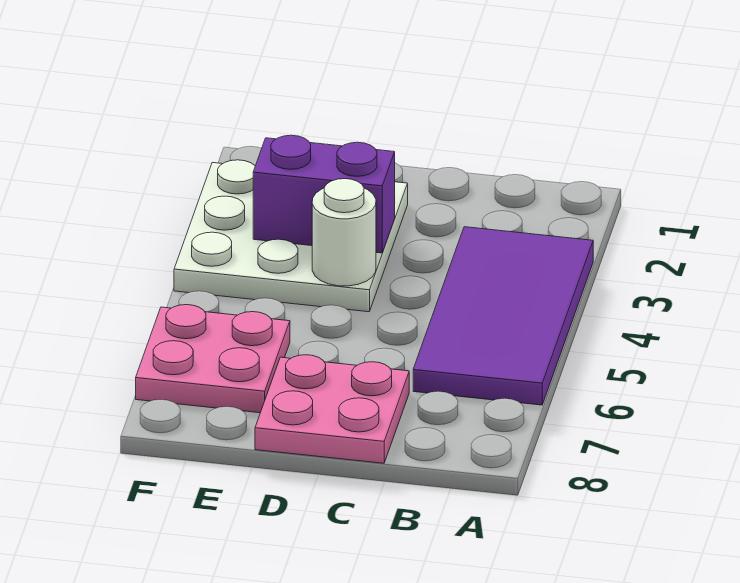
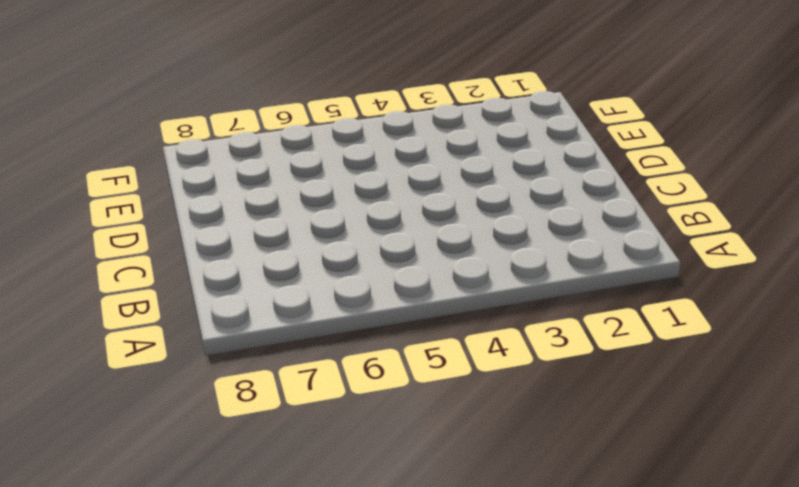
none -> purple tile A3:B6 level 1
none -> pink plate C7:D8 level 1

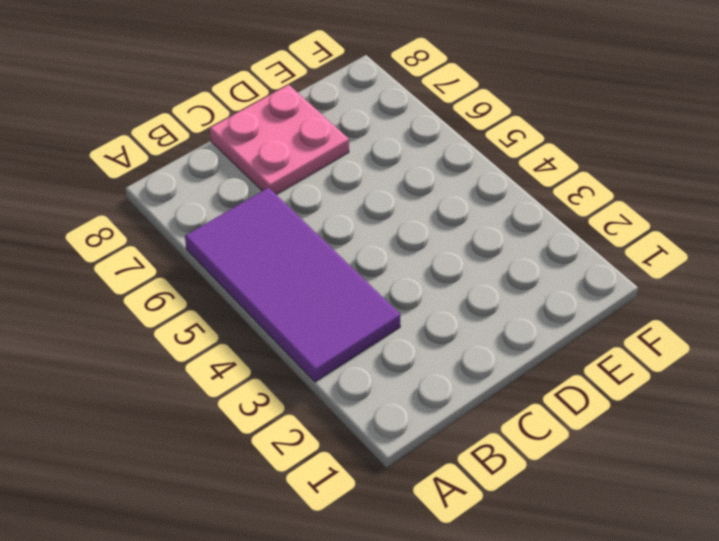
none -> white plate D2:F4 level 1
none -> pink plate E6:F7 level 1

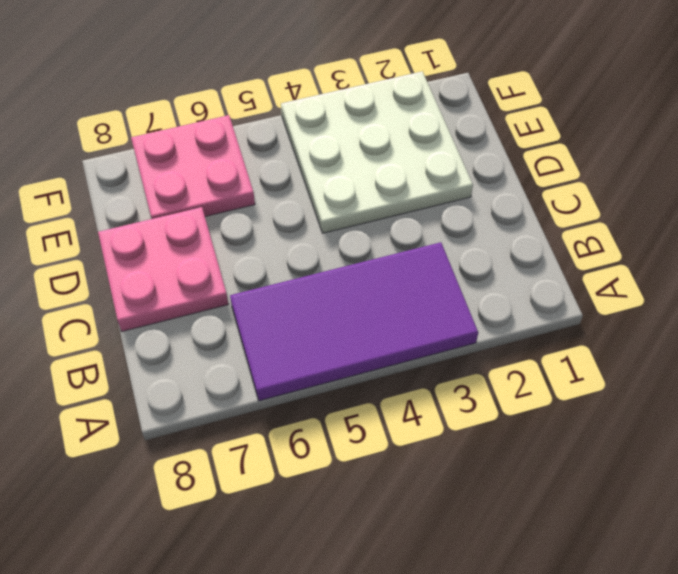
none -> purple brick D3:E3 level 2
none -> white round brick D4 level 2

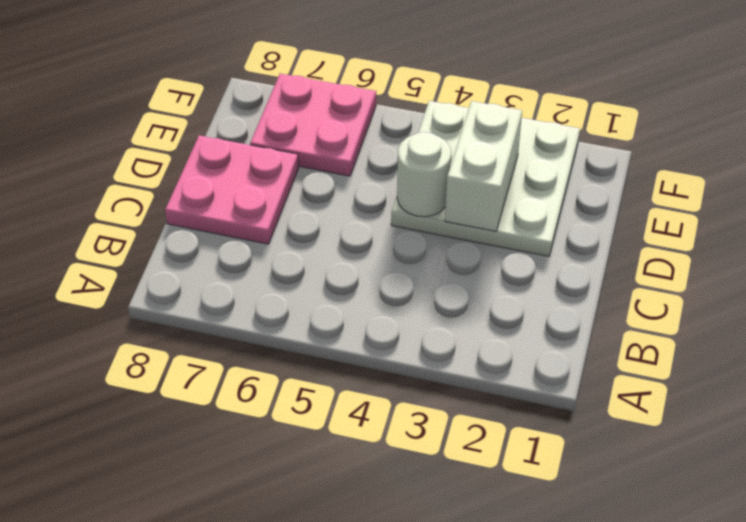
white brick D3:E3 level 2 -> purple brick D3:E3 level 2
none -> purple tile A3:B6 level 1

